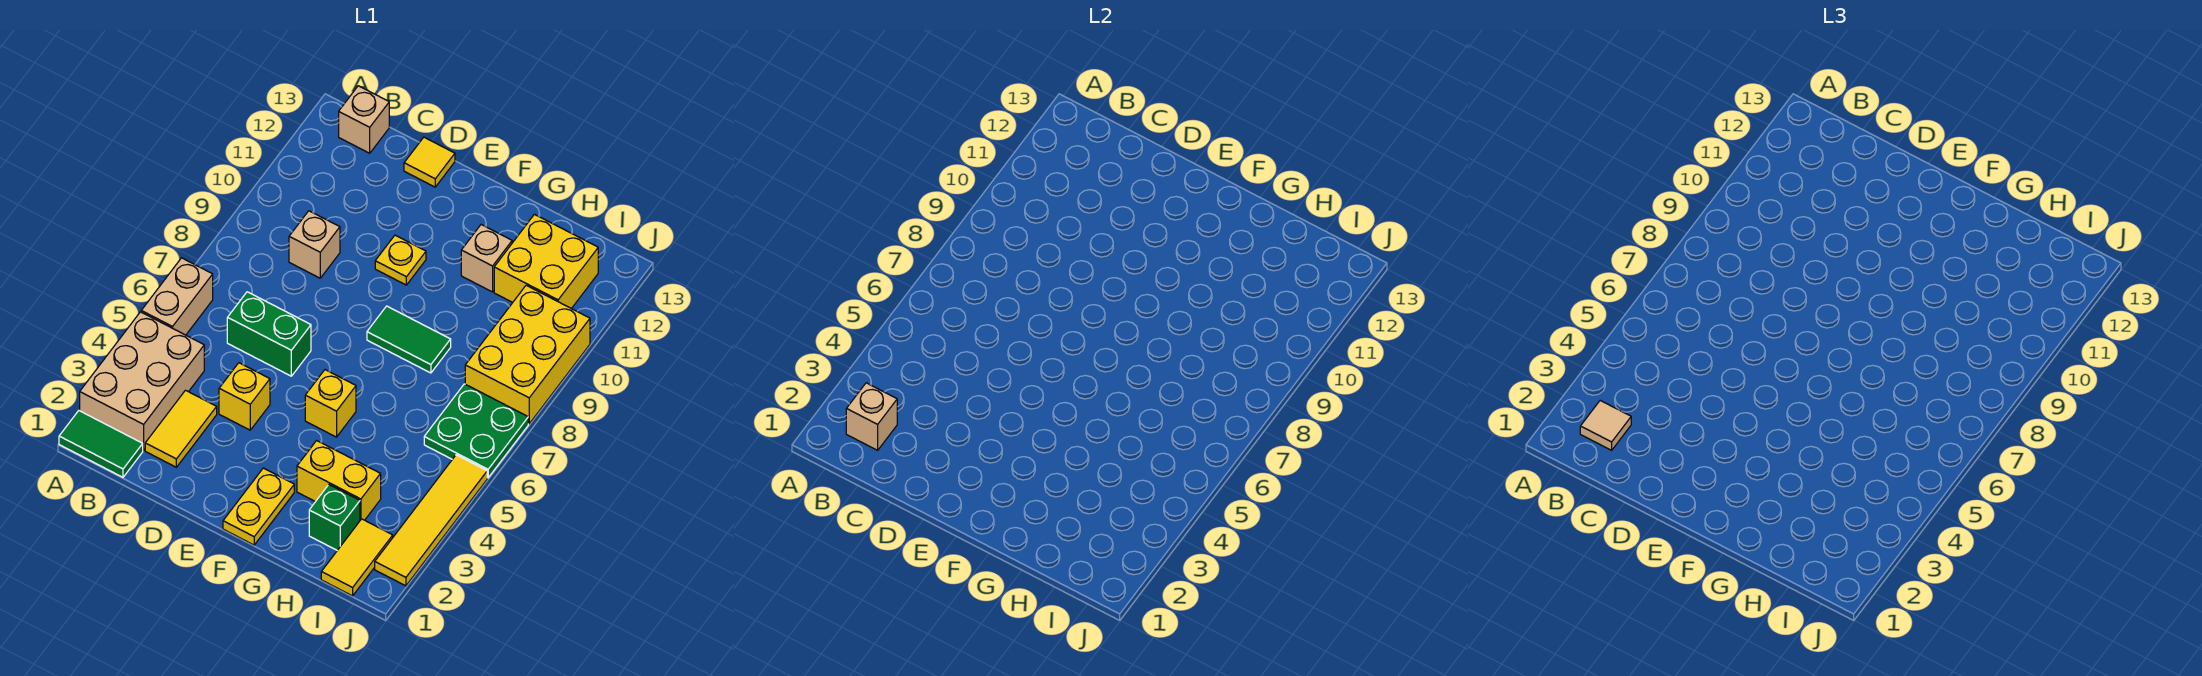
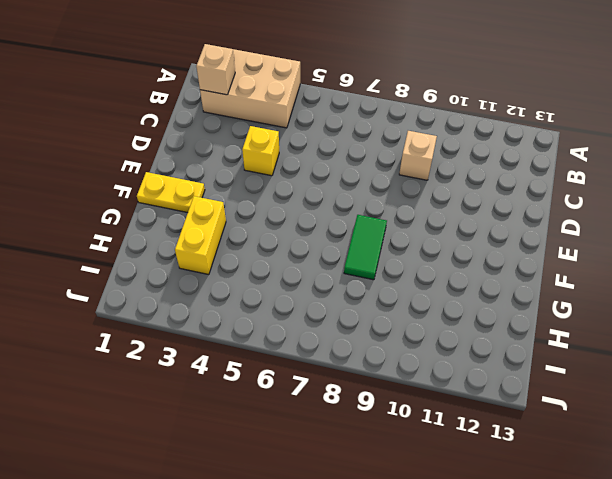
none -> green tile A1:B1 level 1
none -> tan brick A5:A6 level 1
none -> tan brick B13 level 1

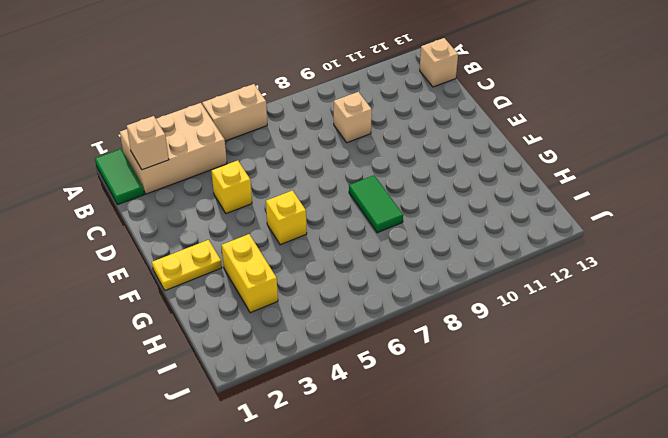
none -> yellow tile C2:C3 level 1
none -> green brick C6:D6 level 1
none -> yellow tile D13 level 1

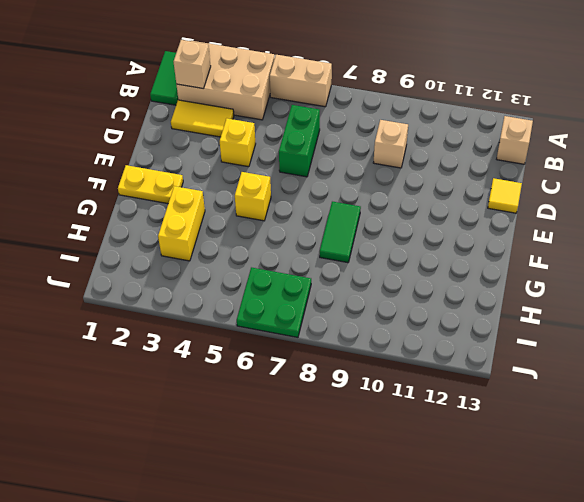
none -> yellow plate E10 level 1
none -> tan brick G11 level 1
none -> green brick H2 level 1

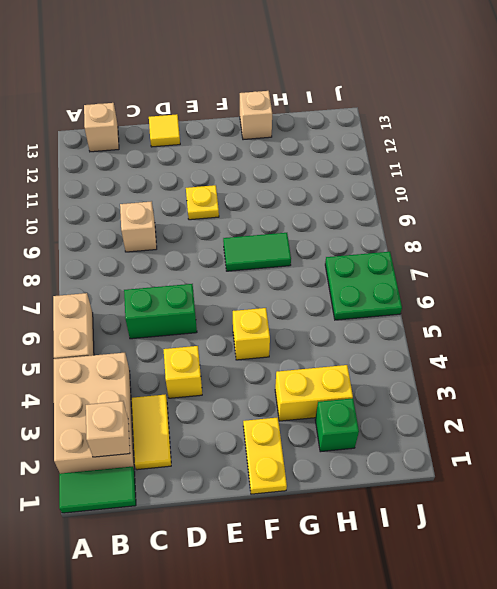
tan brick G13 level 1 -> tan brick G11 level 1
none -> yellow brick H11:I12 level 1
none -> yellow tile I1:I2 level 1
none -> yellow brick I8:J10 level 1

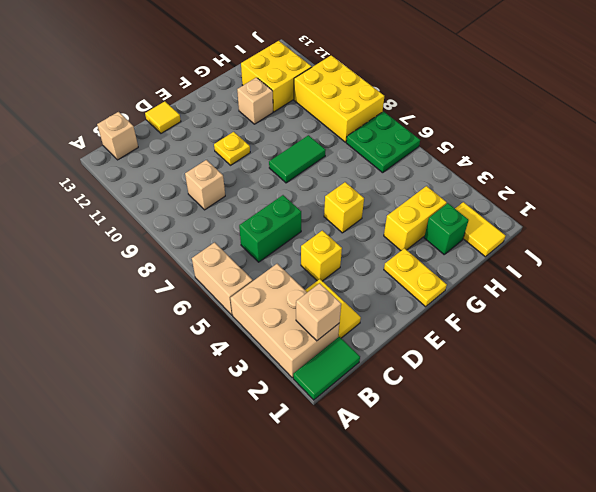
none -> yellow tile J2:J5 level 1
none -> tan tile B2 level 3

